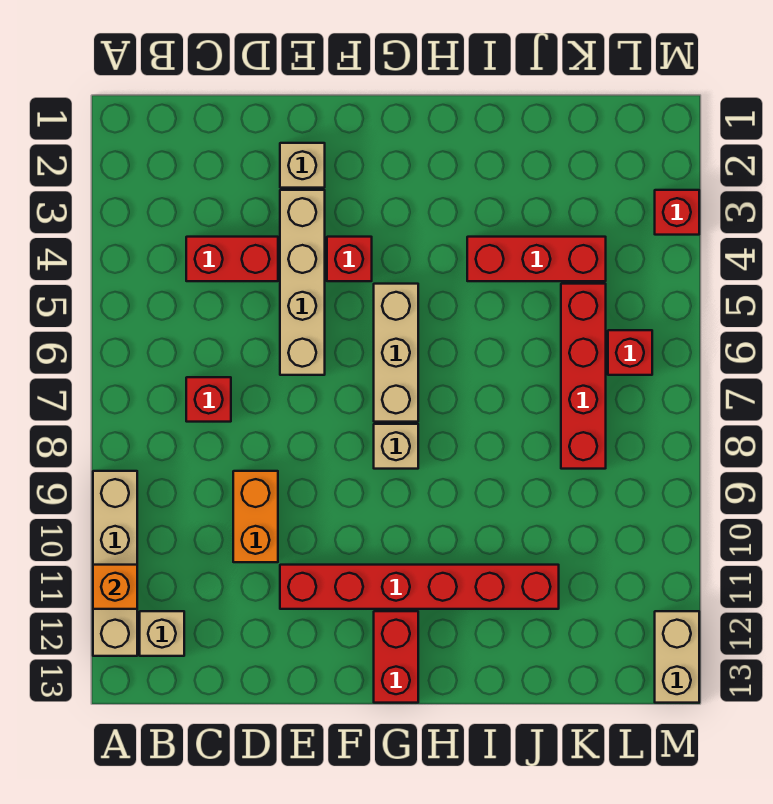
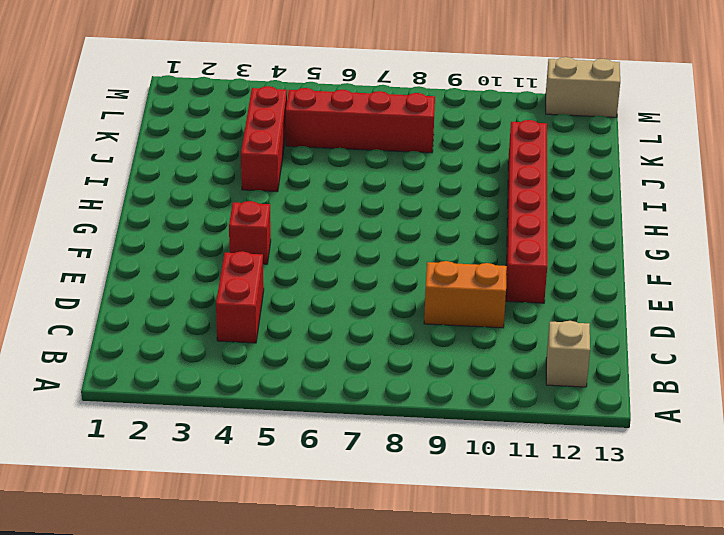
none -> tan brick A9:A12 level 1
none -> red brick C7 level 1
none -> tan brick E2 level 1

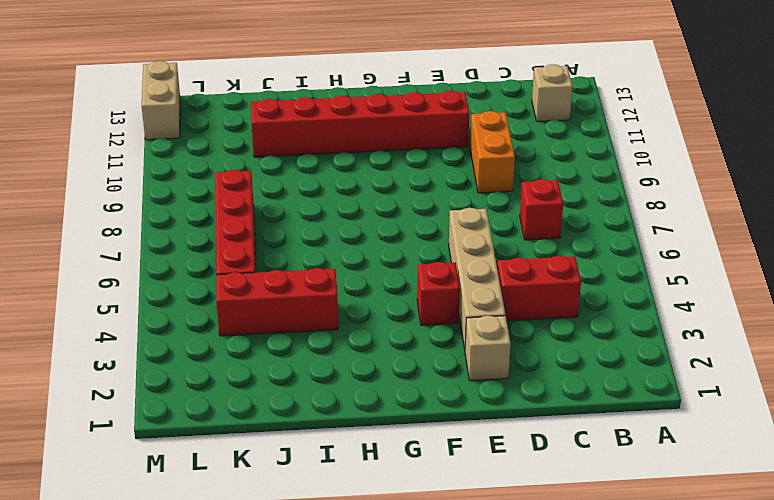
none -> tan brick A9:A12 level 1
none -> tan brick G5:G7 level 1
none -> tan brick G8 level 1

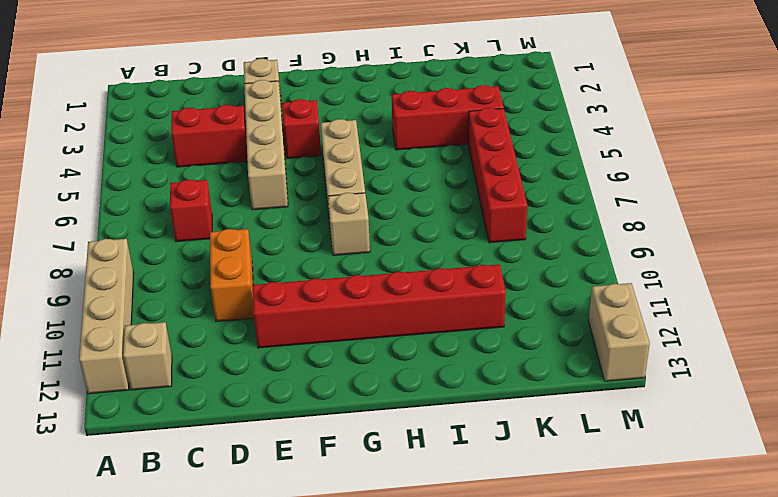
none -> red brick G12:G13 level 1
none -> red brick L6 level 1
none -> red brick M3 level 1

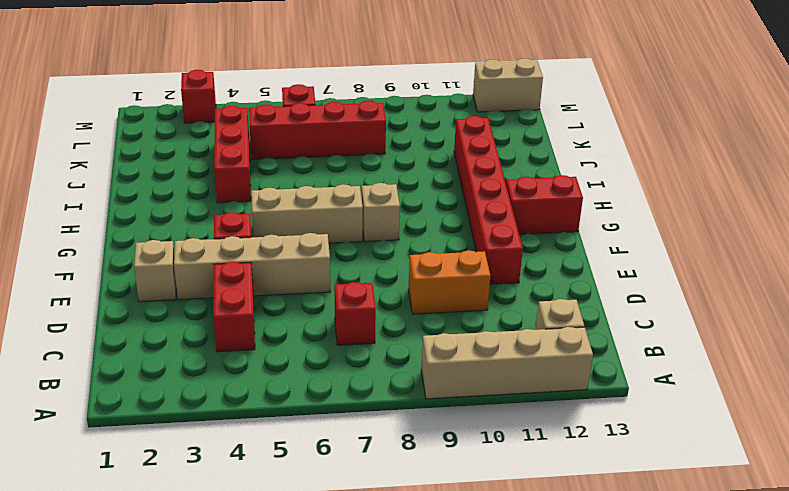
none -> orange brick A11 level 2

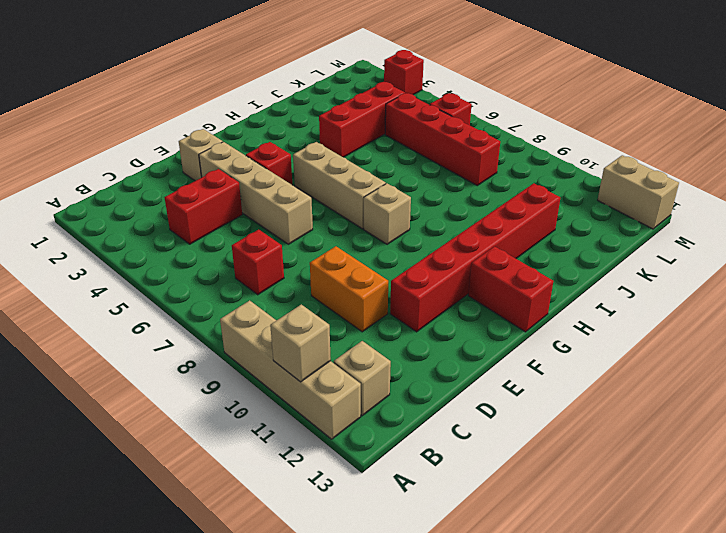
tan brick A11 level 2 -> orange brick A11 level 2

